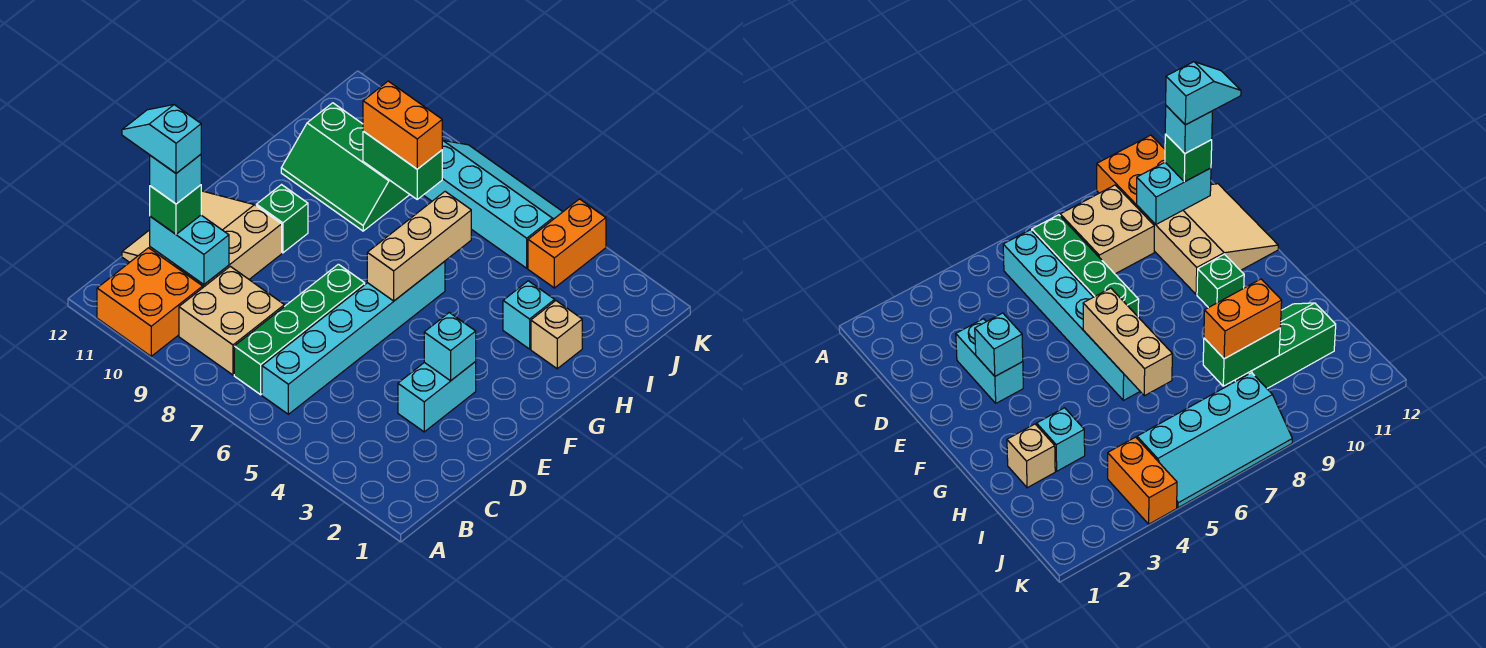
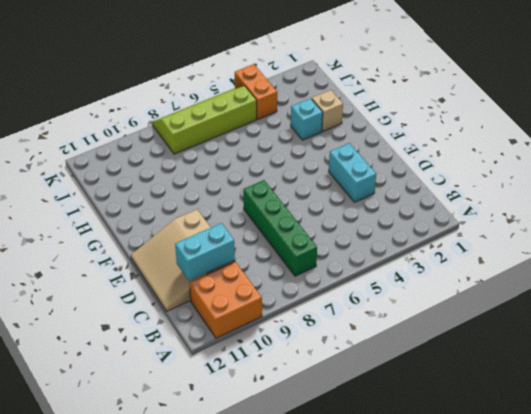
lime slope J5:K8 level 1 top J -> cyan slope J5:K8 level 1 top J
none -> cyan brick B6:G6 level 1
none -> tan brick B8:C9 level 1
none -> green brick F10 level 1

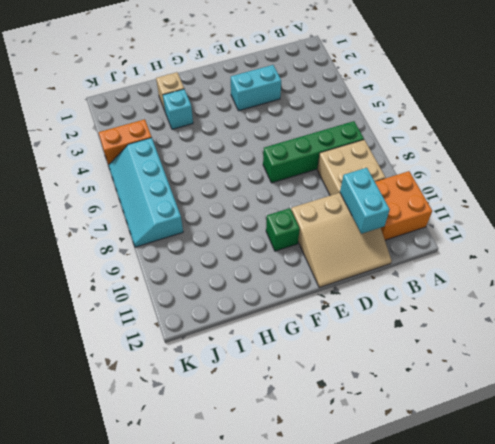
none -> cyan brick B6:G6 level 1
none -> green slope H9:I11 level 1 top I
none -> cyan brick E3 level 2

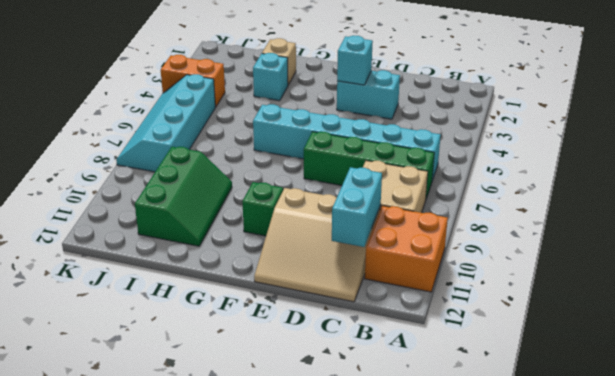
none -> tan brick F6:H6 level 2
none -> green brick I8:I9 level 2
none -> green brick C11 level 3

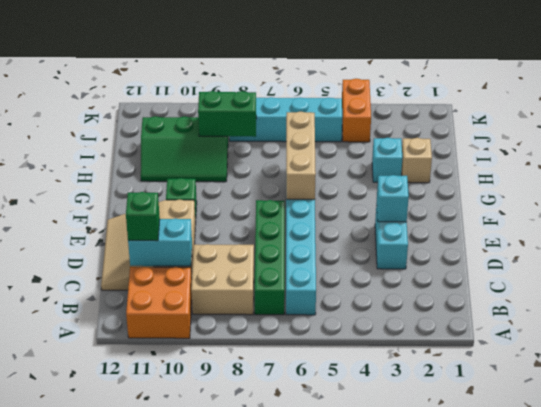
none -> orange brick I8:I9 level 3
none -> cyan brick C11 level 4
none -> cyan slope C11:C12 level 5 top 11

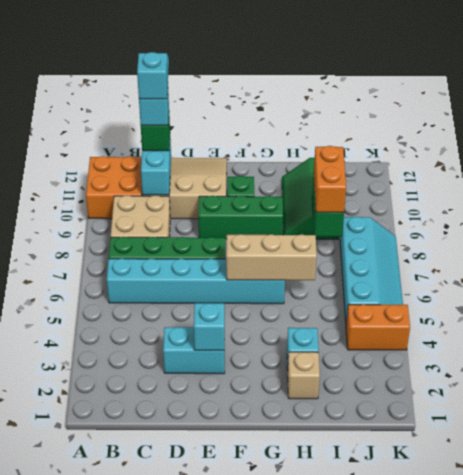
green brick E9:G9 level 1 -> none

